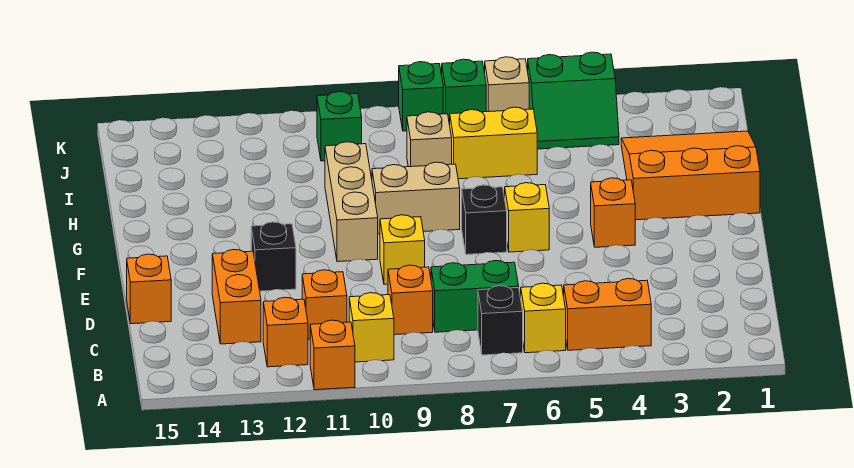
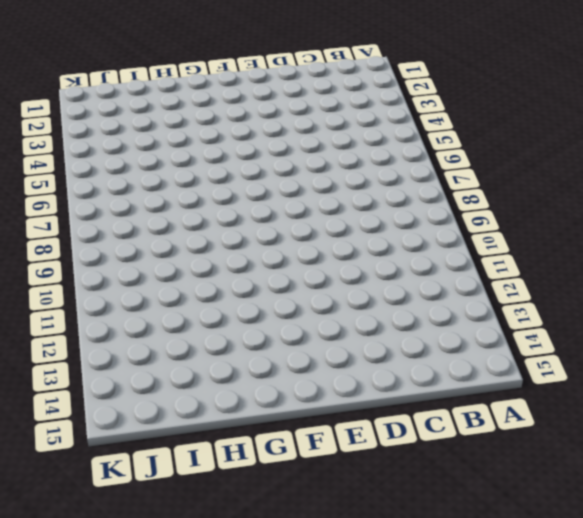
none -> orange brick A11 level 1
none -> orange brick B4:B5 level 1
none -> yellow brick B6 level 1

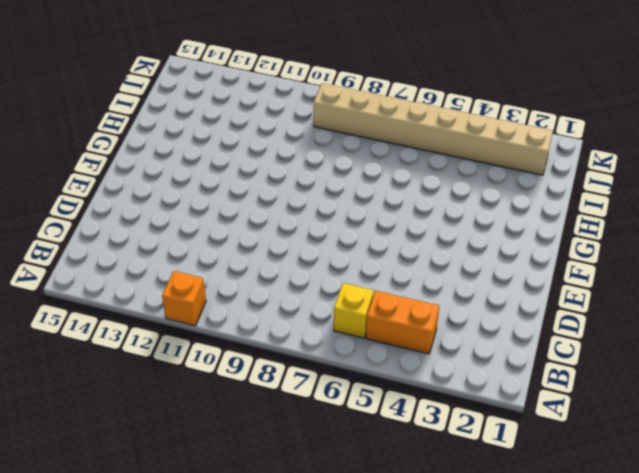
tan brick J2:J9 level 1 -> green slope J4:K5 level 1 top K
none -> black brick B7 level 1
none -> yellow brick B10 level 1
none -> orange brick B12 level 1

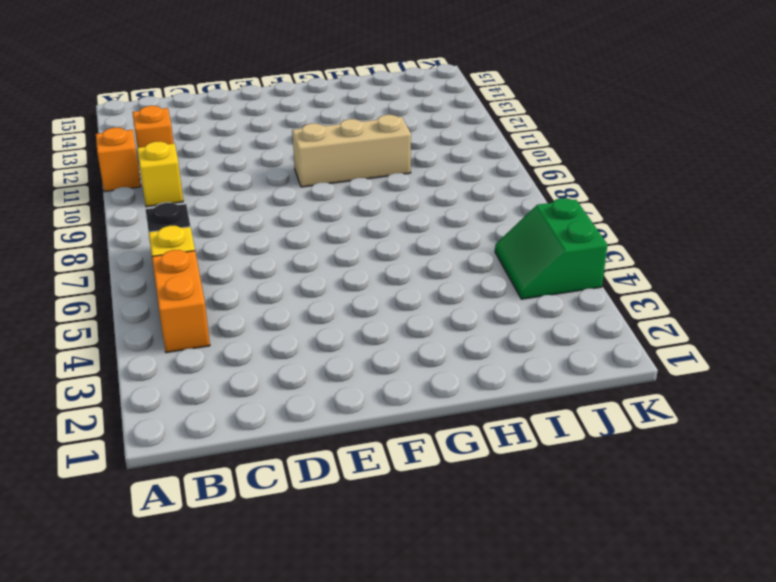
none -> green brick C7:C8 level 1
none -> orange brick C9 level 1
none -> orange brick C11 level 1

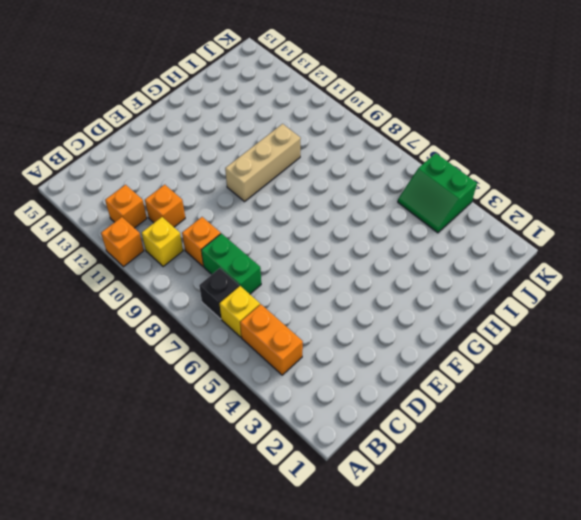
none -> orange brick C13:D13 level 1
none -> orange brick D15 level 1
none -> yellow brick E9 level 1

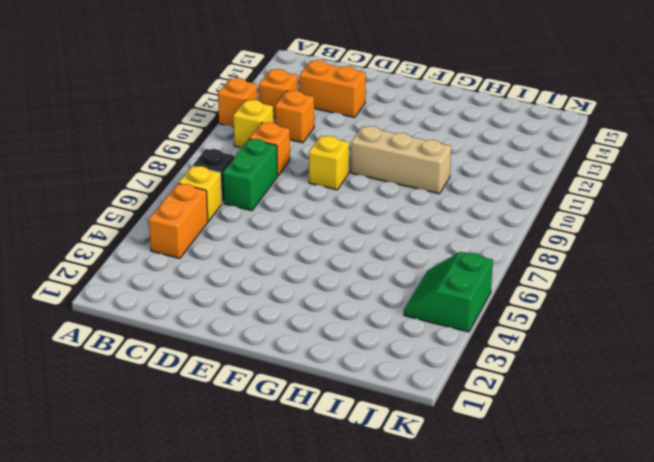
none -> orange brick D15 level 1
none -> black brick E12 level 1
none -> orange brick F4 level 1

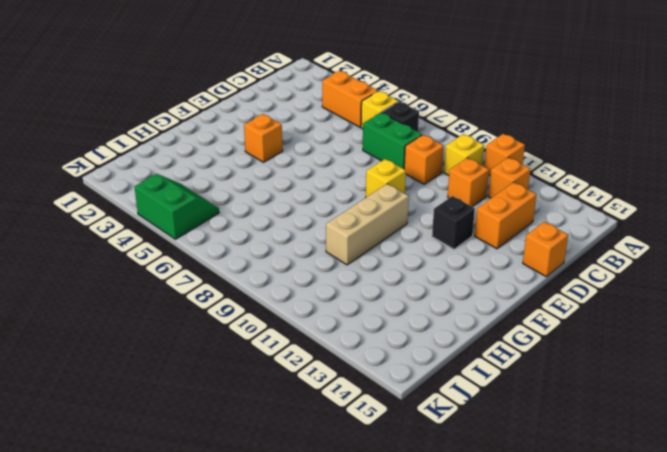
none -> yellow brick F6 level 1
none -> black brick F7 level 1
none -> orange slope G1:I3 level 1 top G

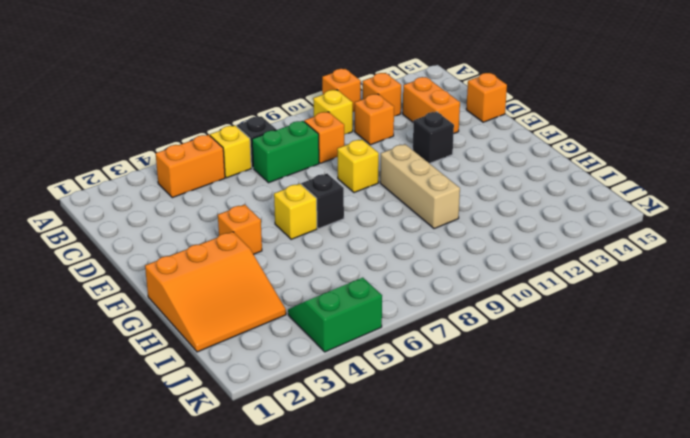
none -> tan brick G8:G9 level 1
none -> yellow brick I6:I7 level 1
none -> tan brick I8 level 1

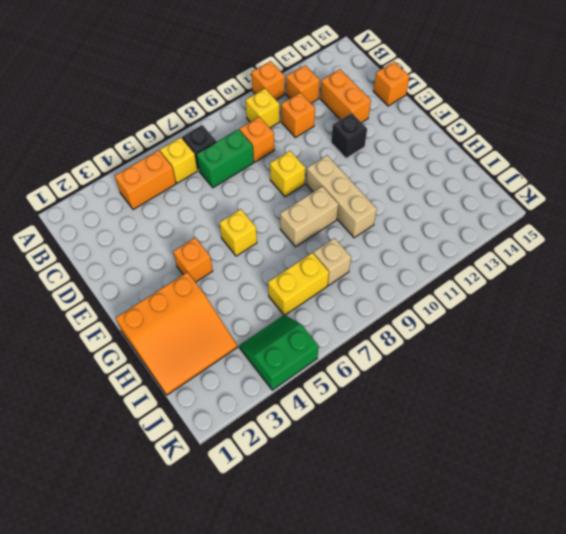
none -> black brick F7 level 1
none -> green brick J10 level 1
none -> tan brick K6 level 1

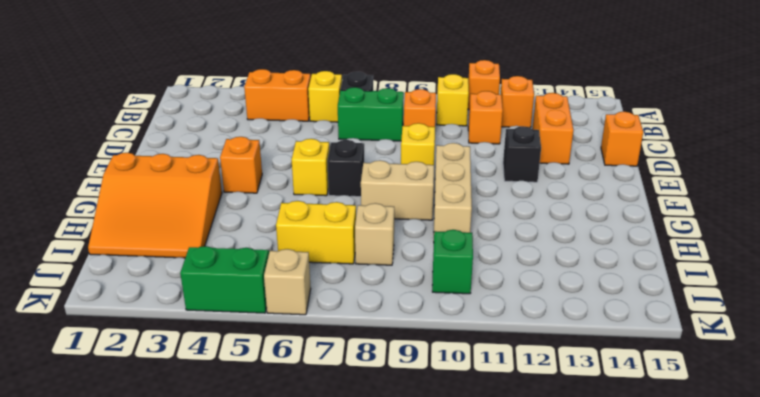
none -> green brick K7 level 1
none -> green brick K8 level 1

